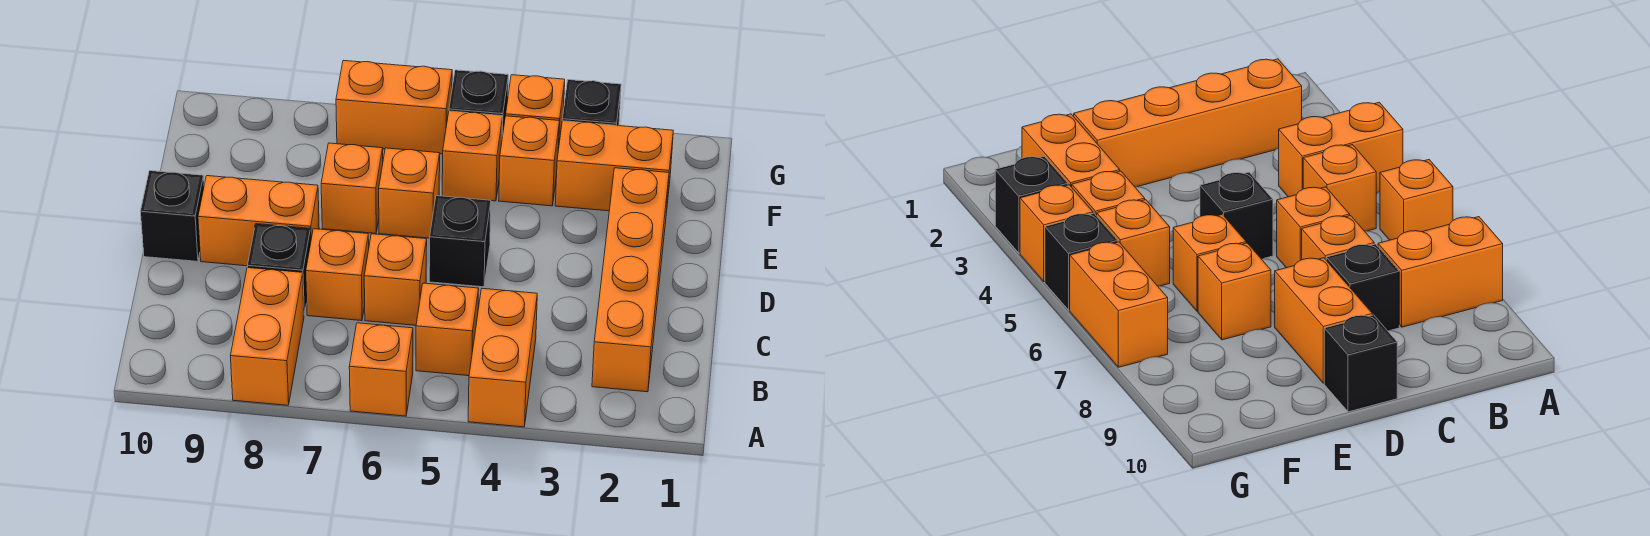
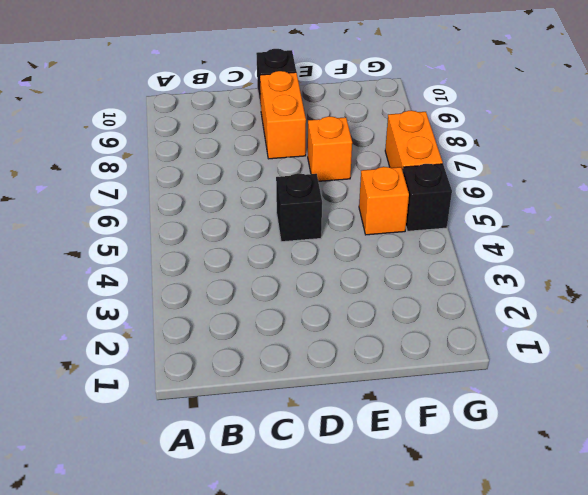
none -> orange brick A4:B4 level 1
none -> orange brick A6 level 1
none -> orange brick A8:B8 level 1

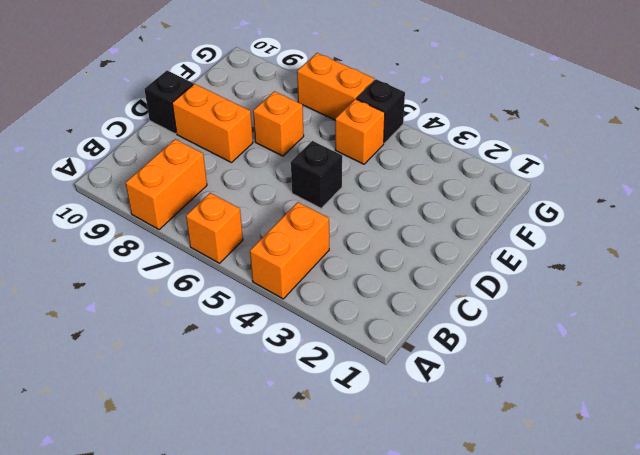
none -> orange brick B2:E2 level 1
none -> orange brick B5 level 1
none -> orange brick C6 level 1

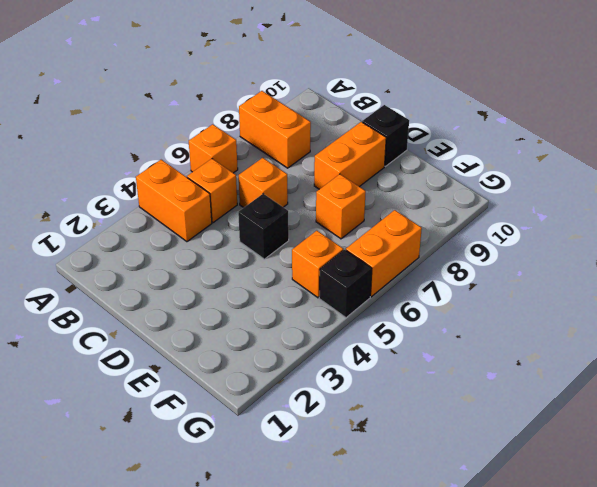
none -> orange brick B2:E2 level 1
none -> orange brick C7 level 1
none -> black brick C8 level 1

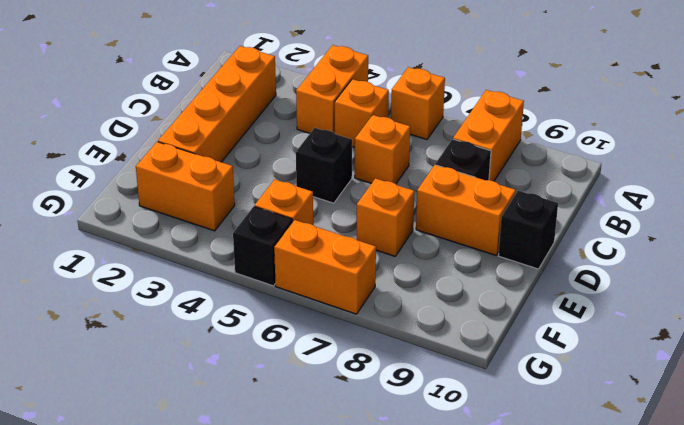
none -> orange brick C7 level 1
none -> orange brick E6 level 1
none -> orange brick F4 level 1

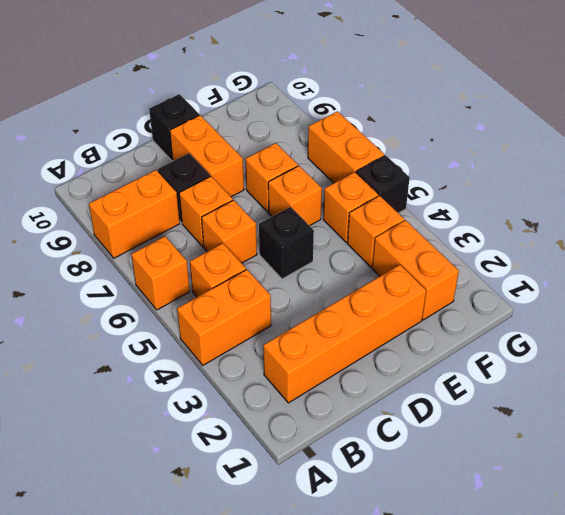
none -> black brick G3 level 1
none -> orange brick G4 level 1

